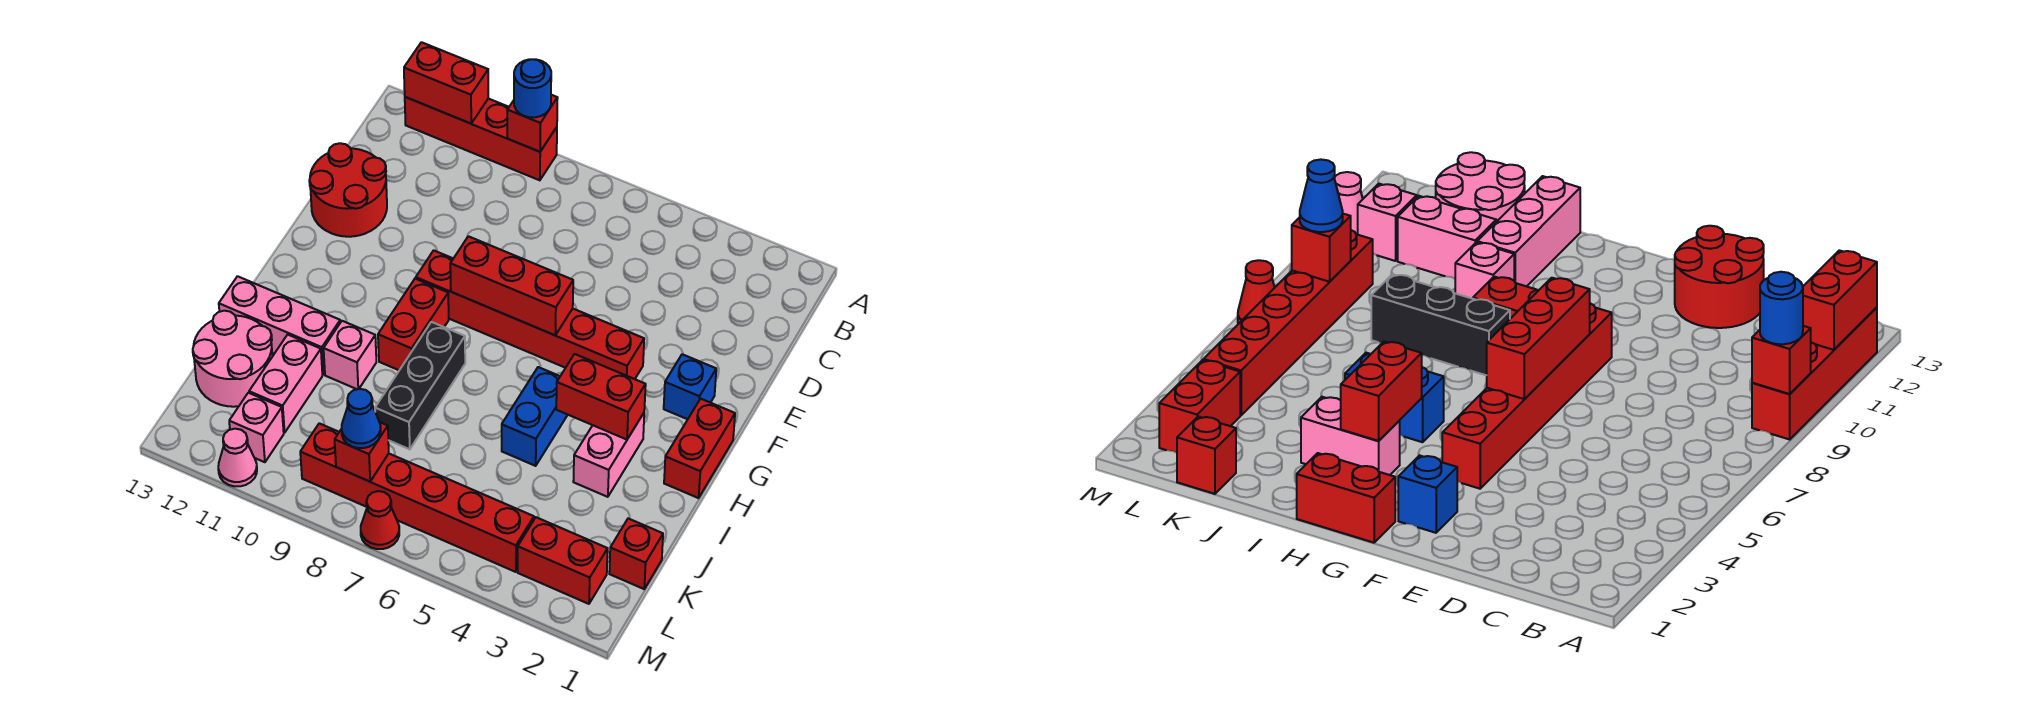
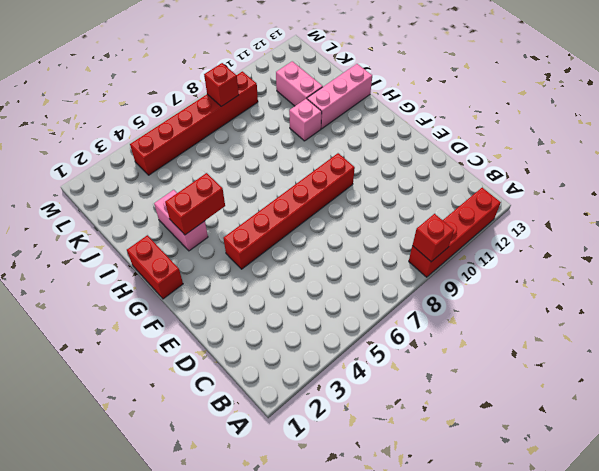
none -> red round brick D12:E13 level 1
none -> blue brick F2 level 1
none -> red brick G9:H9 level 1

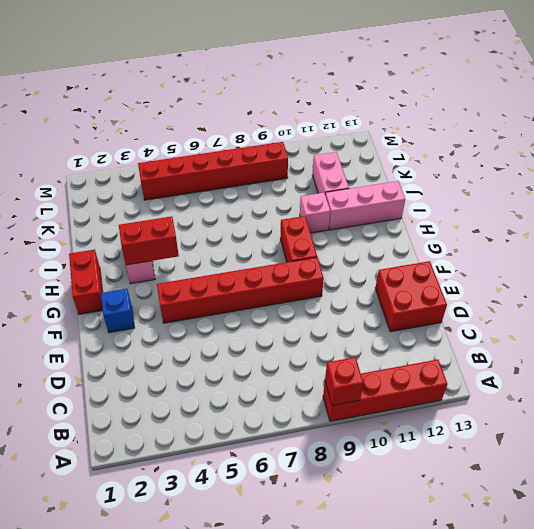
red brick D12:E13 level 1 -> red round brick D12:E13 level 1
none -> blue brick H5:I5 level 1
none -> black brick H8:J8 level 1
none -> pink round brick J12:K13 level 1

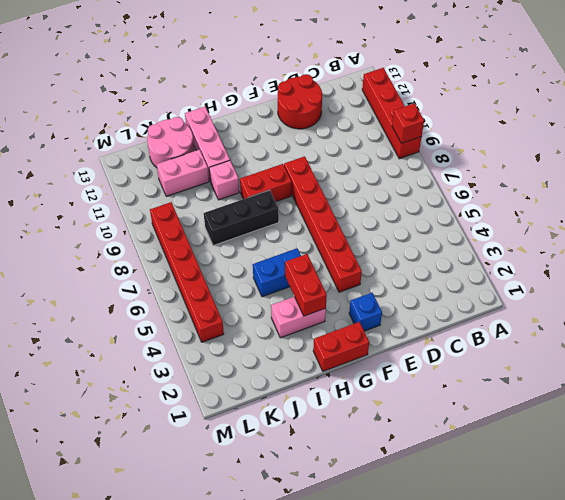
none -> red brick K1 level 1
none -> red brick L2:L3 level 1
none -> pink brick L11 level 1

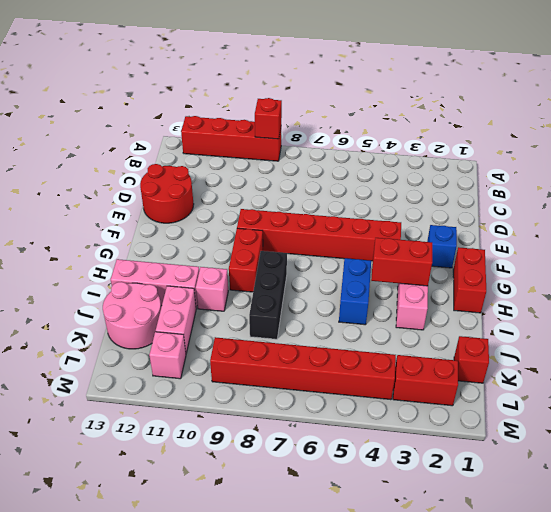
none -> red cone M7 level 1
none -> pink cone M11 level 1
none -> red brick A11:A12 level 2

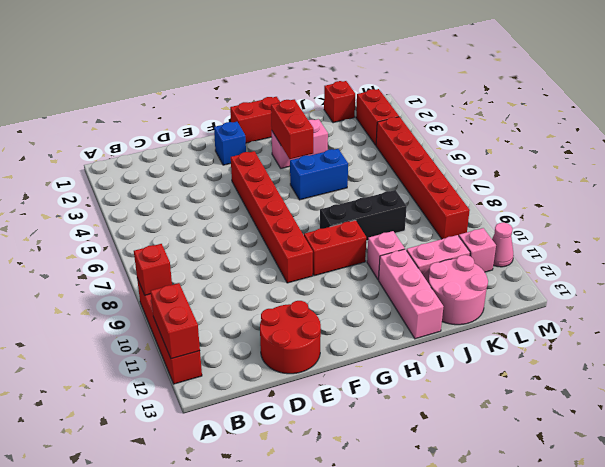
none -> red cone M7 level 1
none -> red brick F6:F8 level 2
none -> red brick L8 level 2

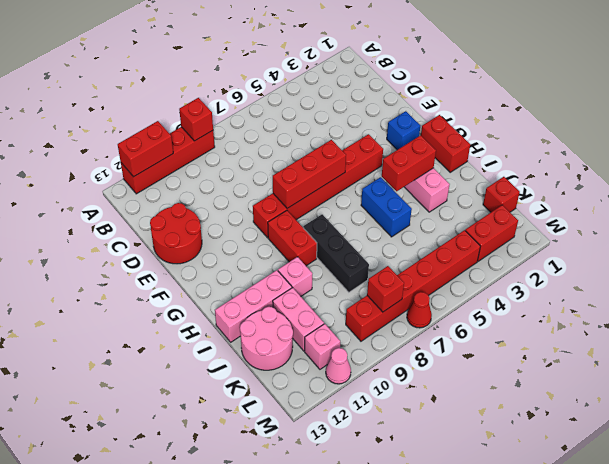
none -> blue round brick A9 level 3
none -> blue cone L8 level 3

